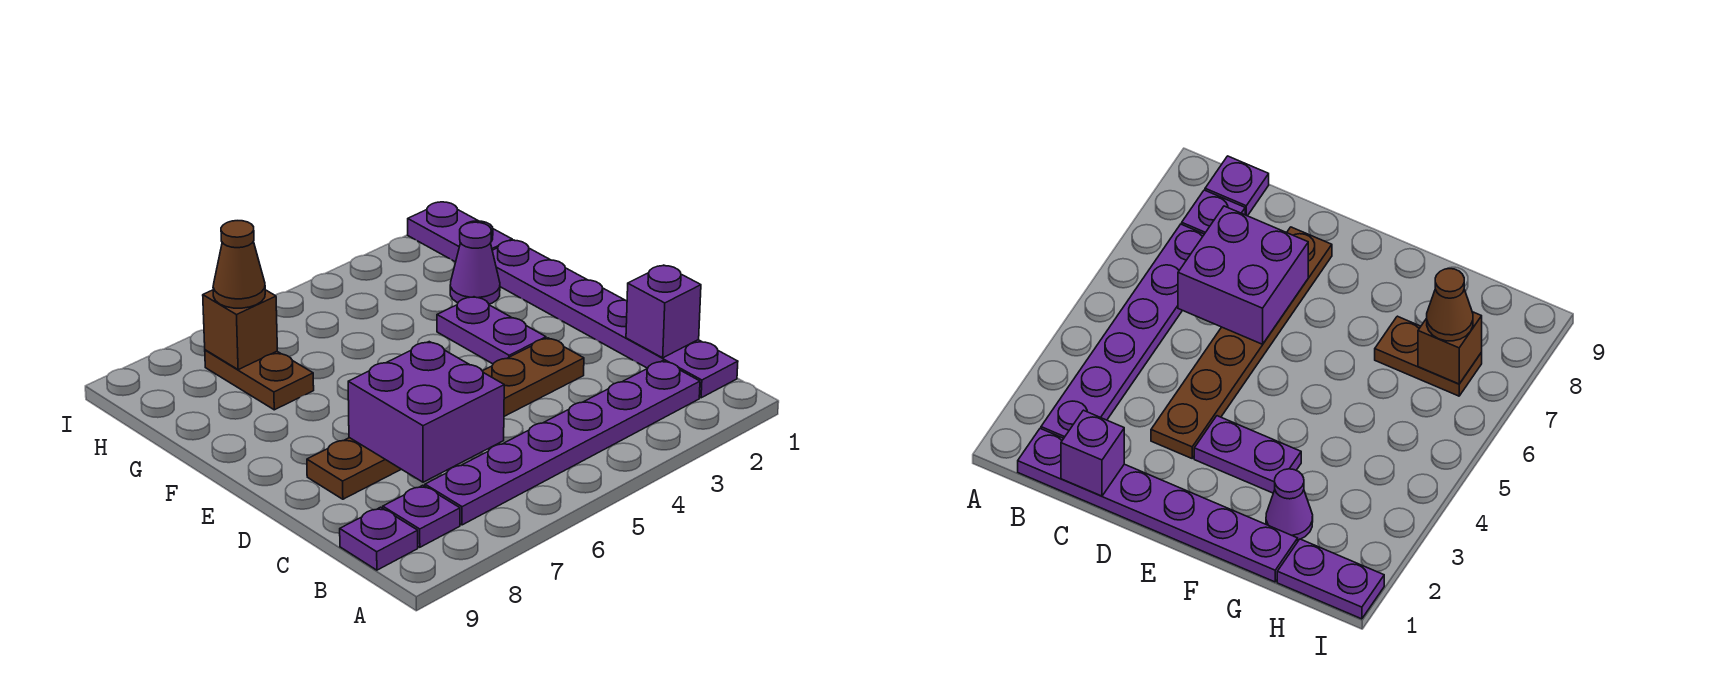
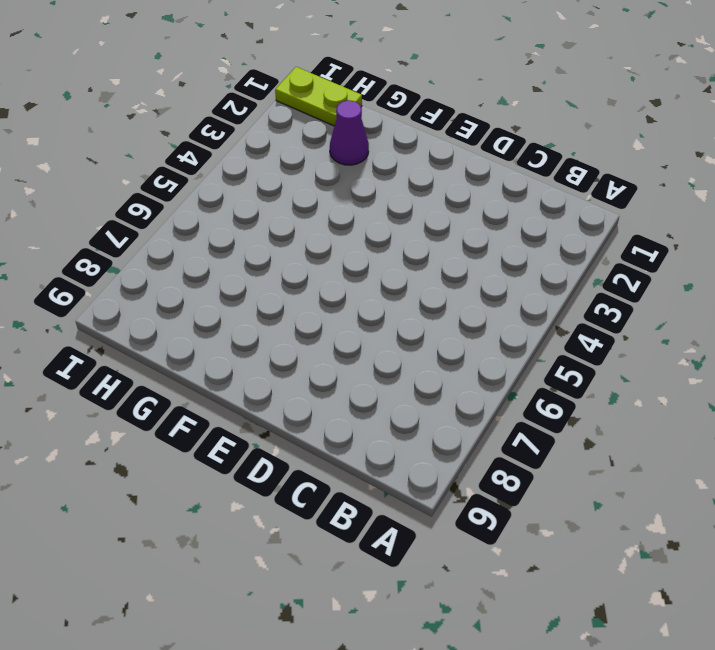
lime plate H1:I1 level 1 -> purple plate H1:I1 level 1
none -> purple plate B1:G1 level 1
none -> purple plate B2:B7 level 1
none -> purple plate B8 level 1

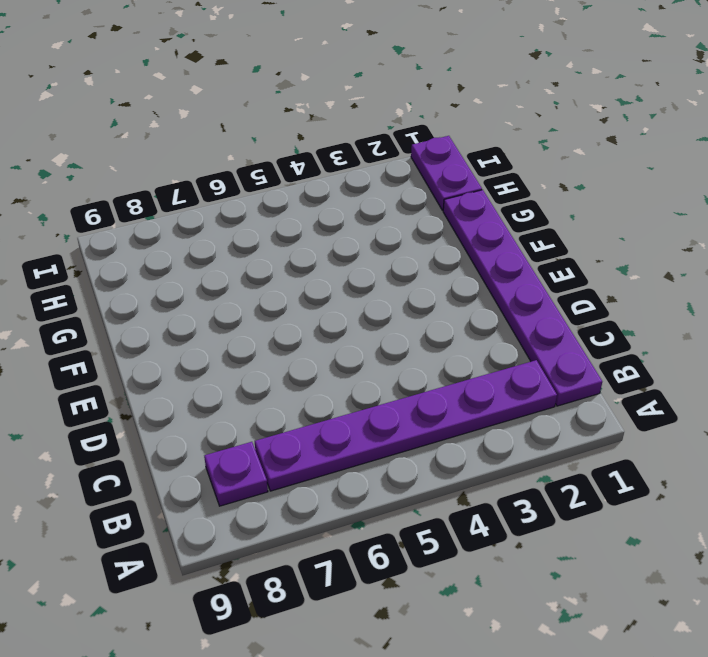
none -> purple plate B9 level 1
none -> brown plate D3:D8 level 1
none -> purple plate E3:F3 level 1

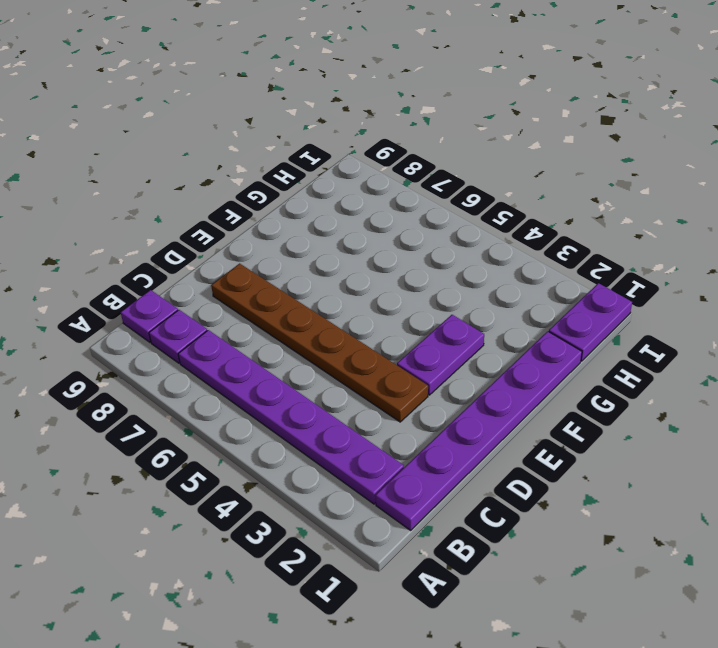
none -> purple cone G2 level 1
none -> brown plate G7:H7 level 1
none -> purple brick C1 level 2

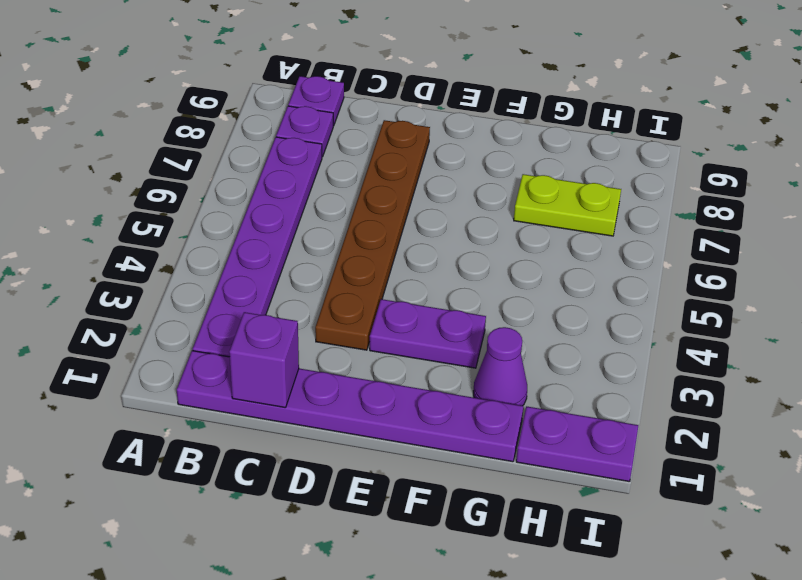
lime plate G7:H7 level 1 -> brown plate G7:H7 level 1
none -> purple brick C6:D7 level 2
none -> brown brick H7 level 2
none -> brown cone H7 level 3

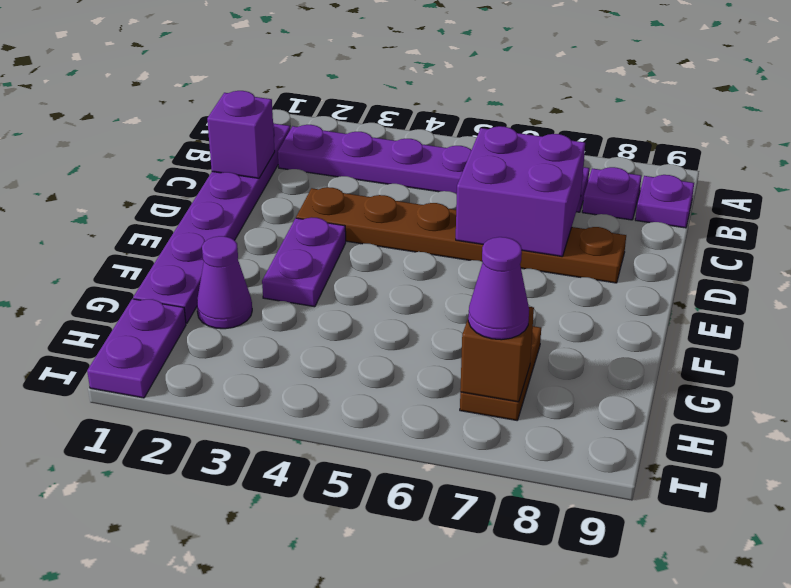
purple cone H7 level 3 -> brown cone H7 level 3

